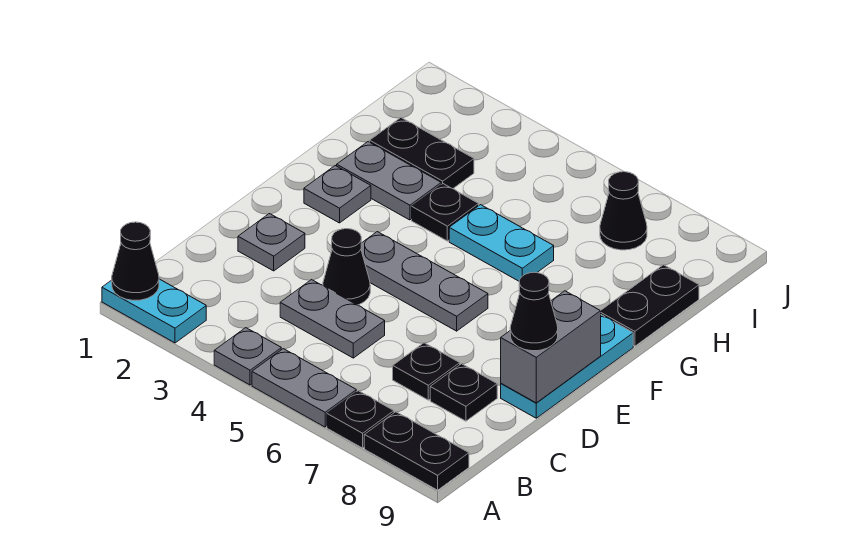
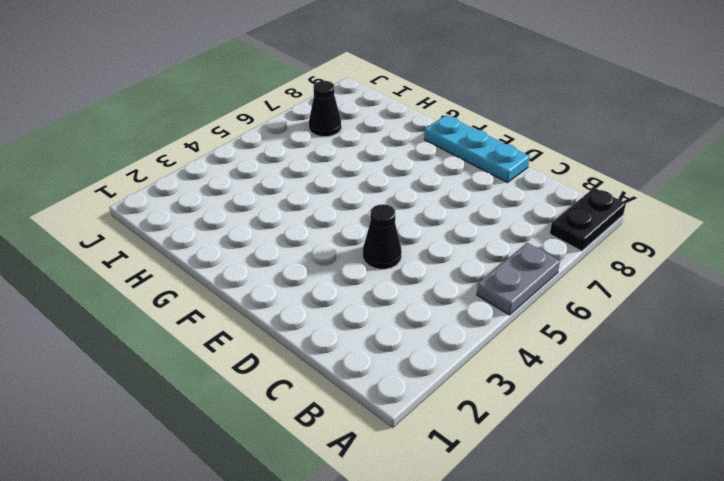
none -> cyan plate A1:A2 level 1
none -> grey plate A4 level 1
none -> black plate A7 level 1

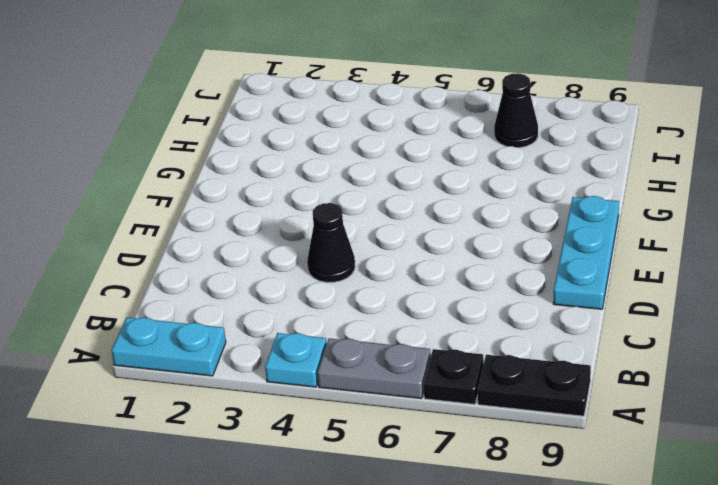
cyan plate A4 level 1 -> grey plate A4 level 1
none -> grey plate C4:C5 level 1
none -> black plate C7 level 1
none -> black plate C8 level 1

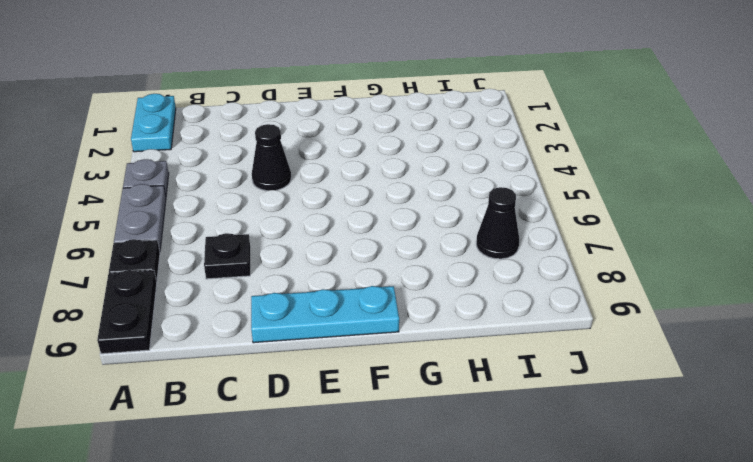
none -> grey plate C4:C5 level 1
none -> black plate C8 level 1
none -> grey plate D2 level 1

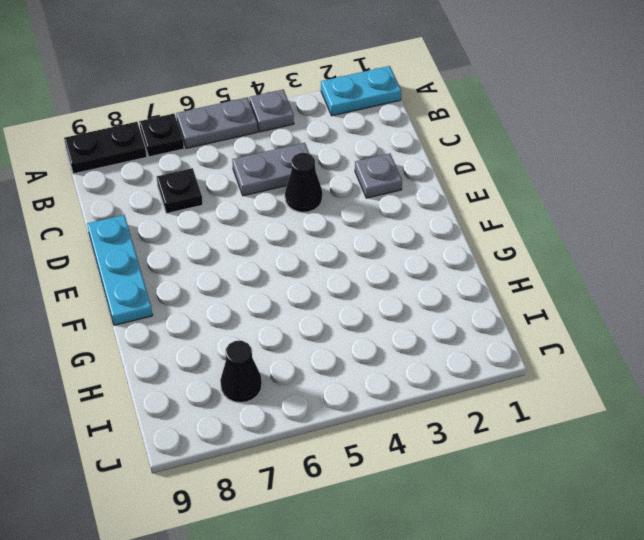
none -> black plate C8 level 1
none -> grey plate E4:E6 level 1
none -> grey plate F2 level 1

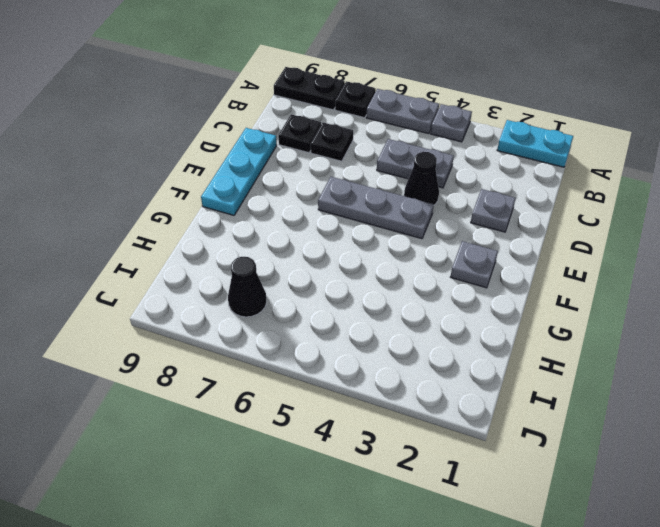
none -> grey plate G2:G3 level 1
none -> black plate G4 level 1
none -> cyan plate G5:G6 level 1

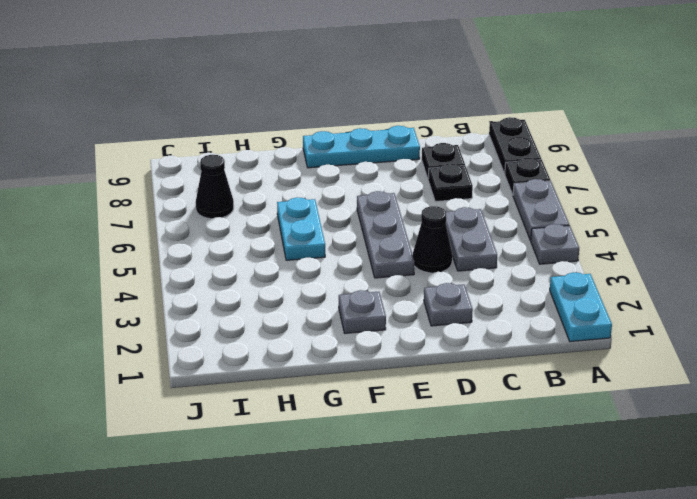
none -> grey plate G2:G3 level 1
none -> black plate G4 level 1
none -> black plate G9:H9 level 1

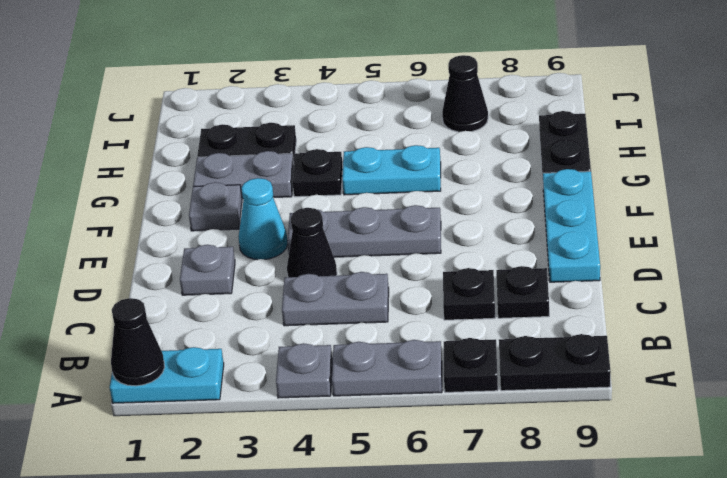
cyan cone E3 level 1 -> none
none -> grey brick D9:E9 level 2
none -> black cone D9 level 3

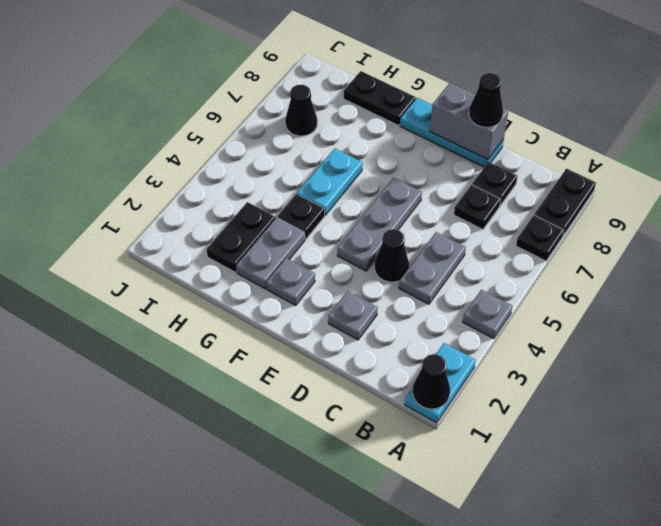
none -> grey plate A5:A6 level 1

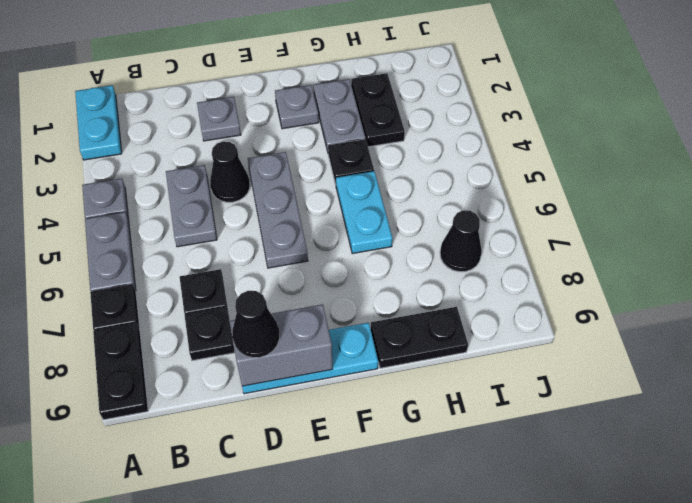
none -> black cone A1 level 2

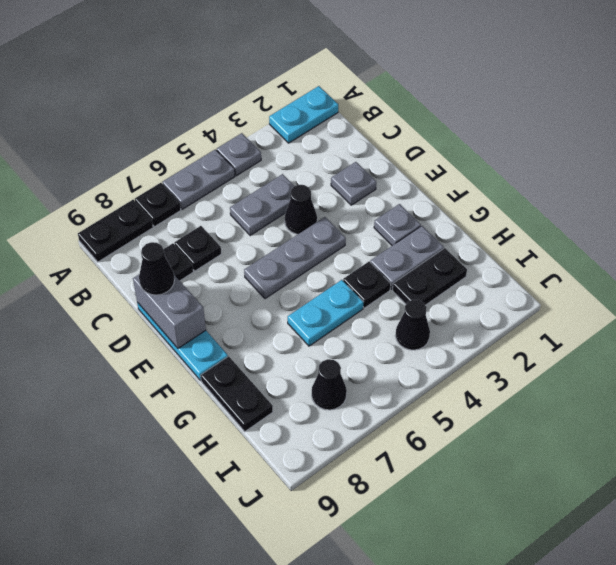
black cone I4 level 1 -> black cone A1 level 2

